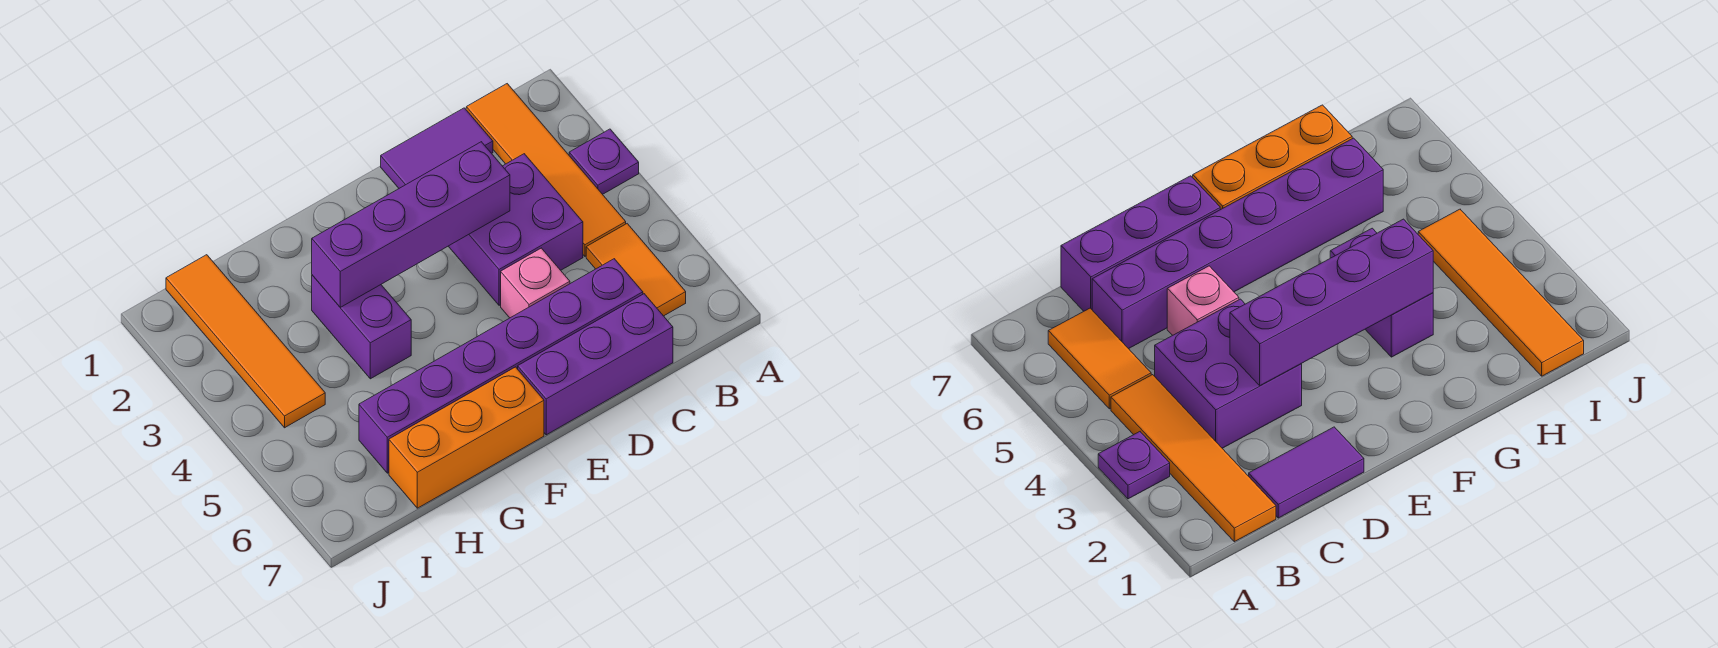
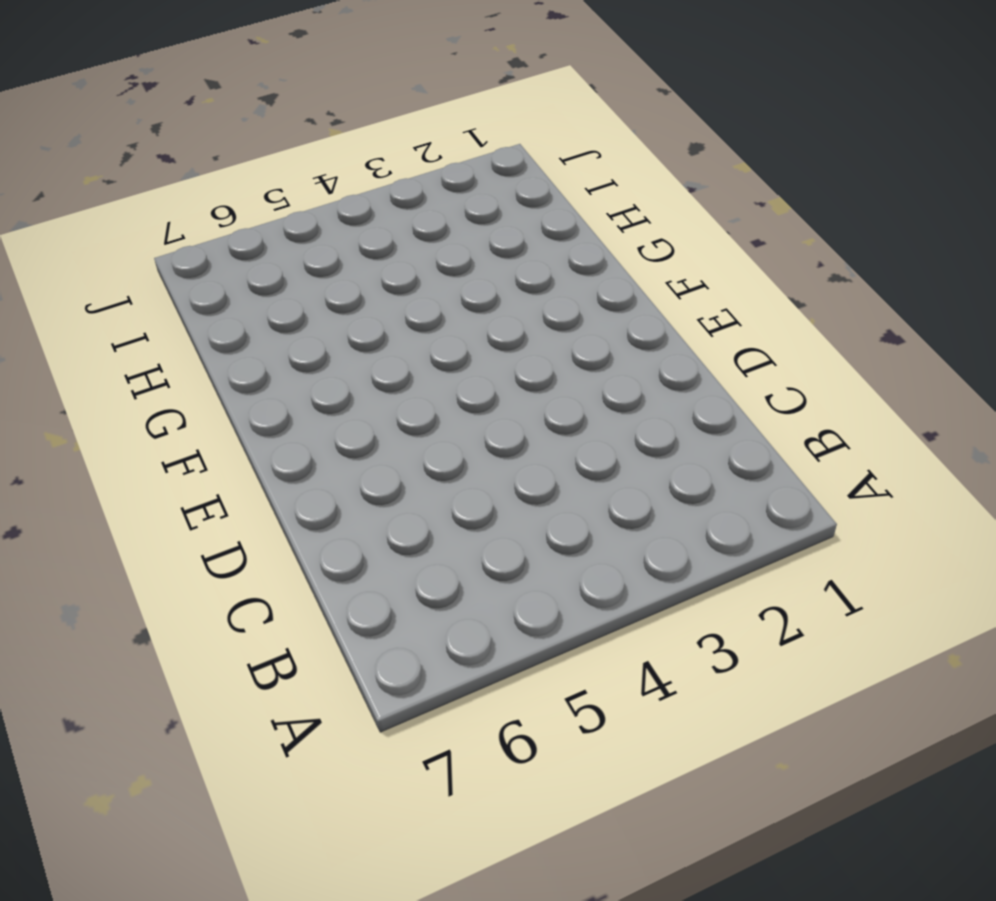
none -> purple plate A3 level 1
none -> orange tile B1:B4 level 1
none -> orange tile B5:B6 level 1

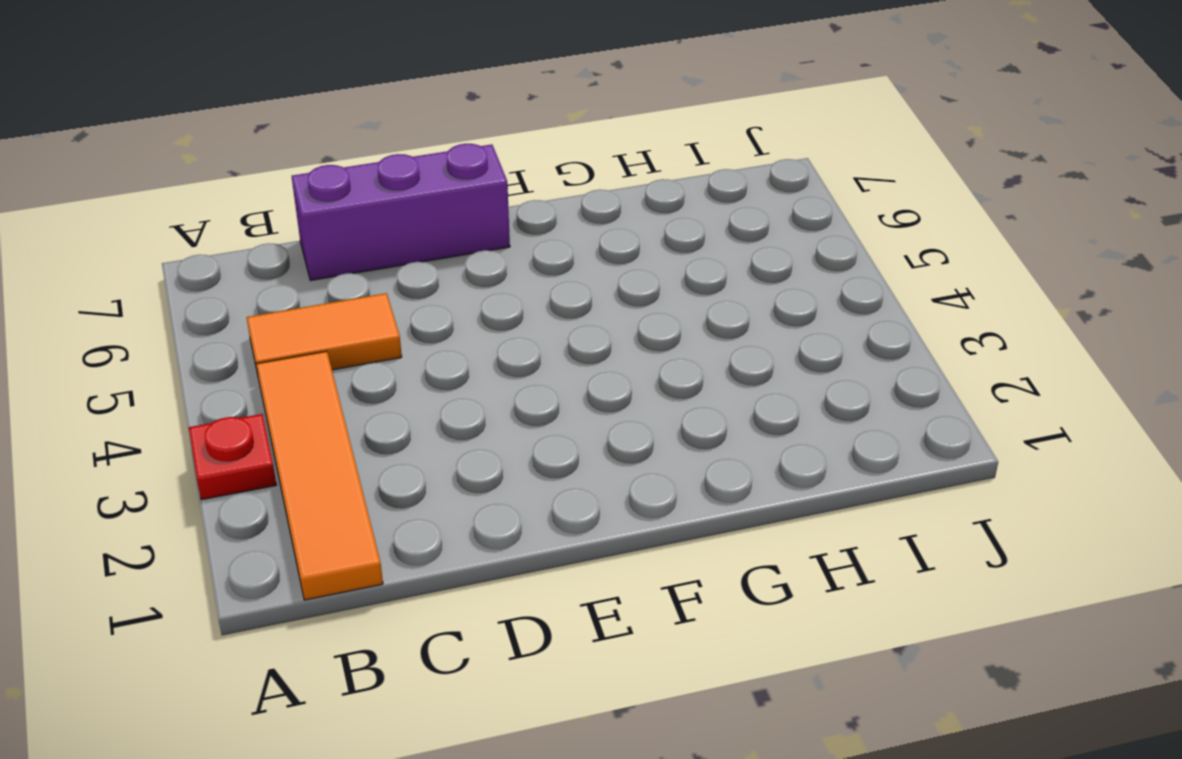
red plate A3 level 1 -> purple plate A3 level 1
orange tile B5:C5 level 1 -> orange tile B5:B6 level 1
none -> purple tile C1:D1 level 1
none -> purple brick C3:D4 level 1
none -> purple brick C6:H6 level 1

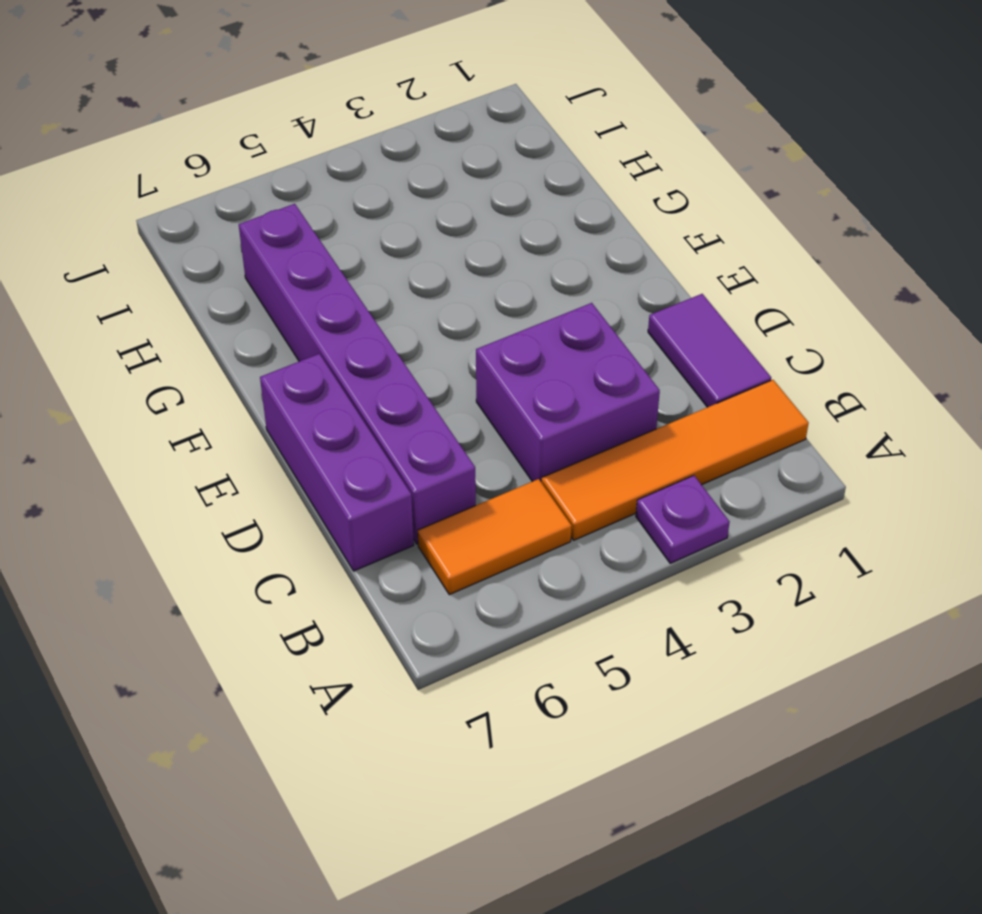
none -> pink brick D5 level 1
none -> orange brick F7:H7 level 1
none -> purple brick G3:G4 level 1

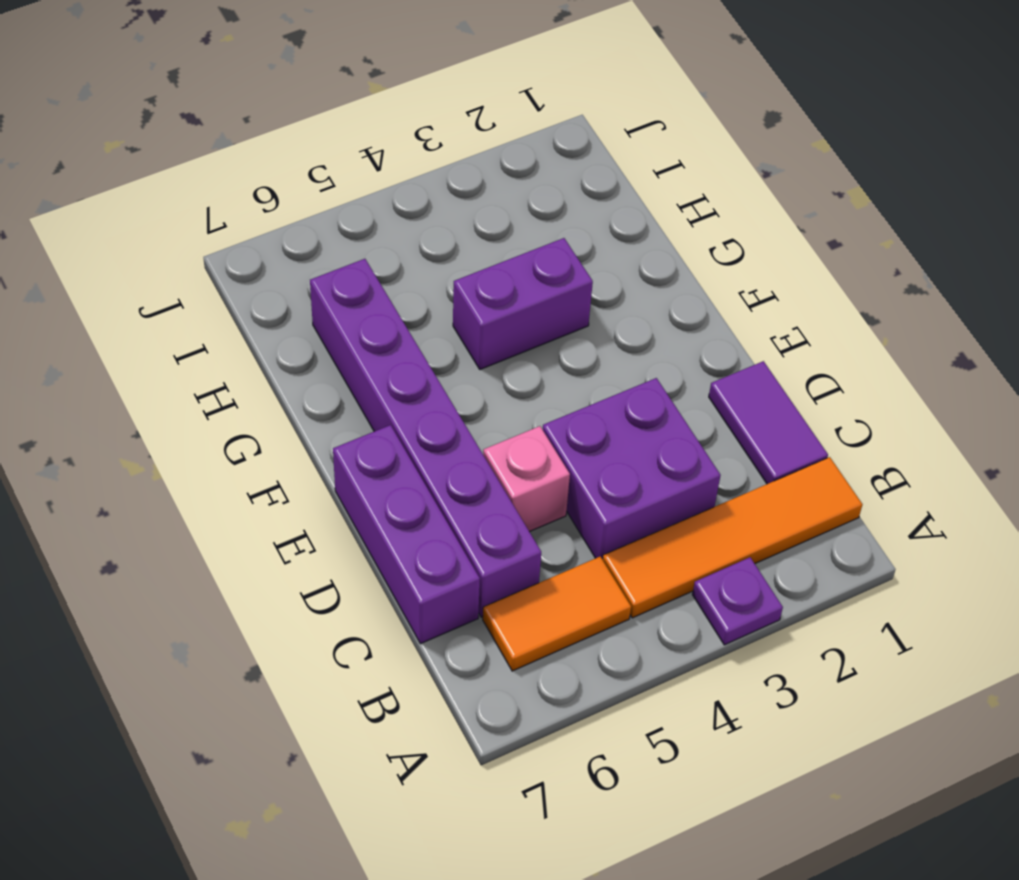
none -> orange brick F7:H7 level 1
none -> orange tile I1:I4 level 1
none -> purple brick D3:G3 level 2

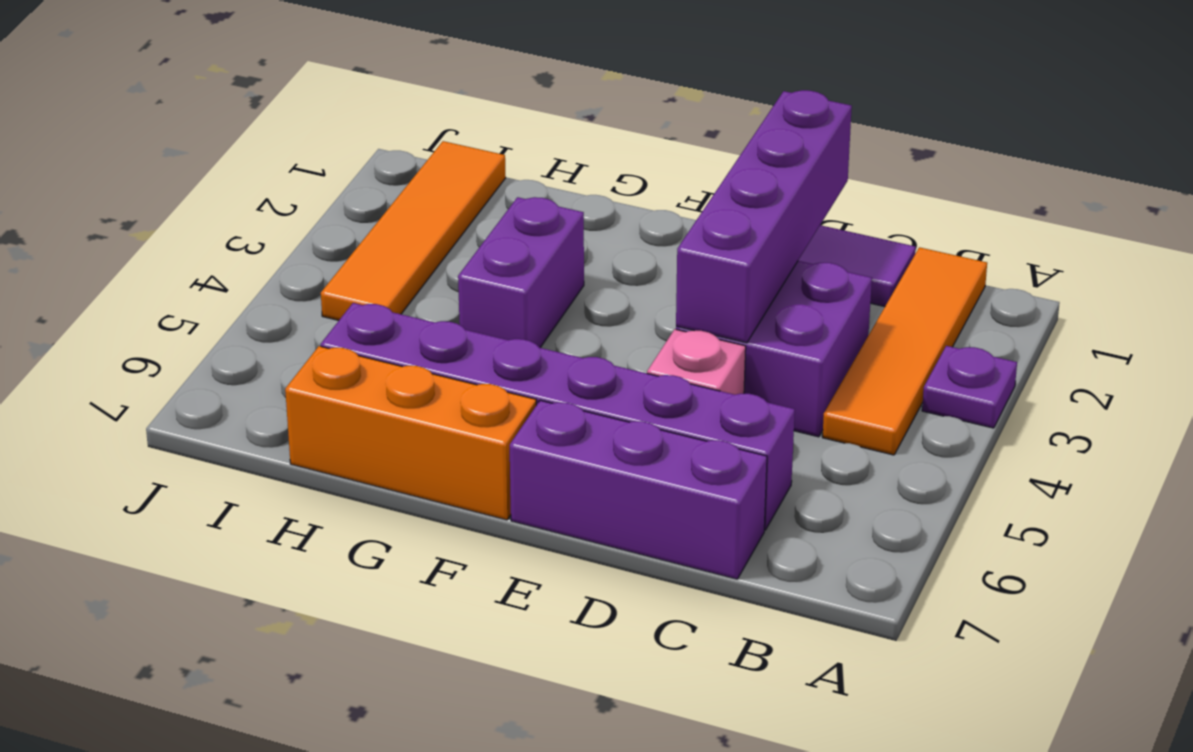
purple brick D1:D4 level 2 -> purple brick D3:G3 level 2
none -> orange tile B5:B6 level 1

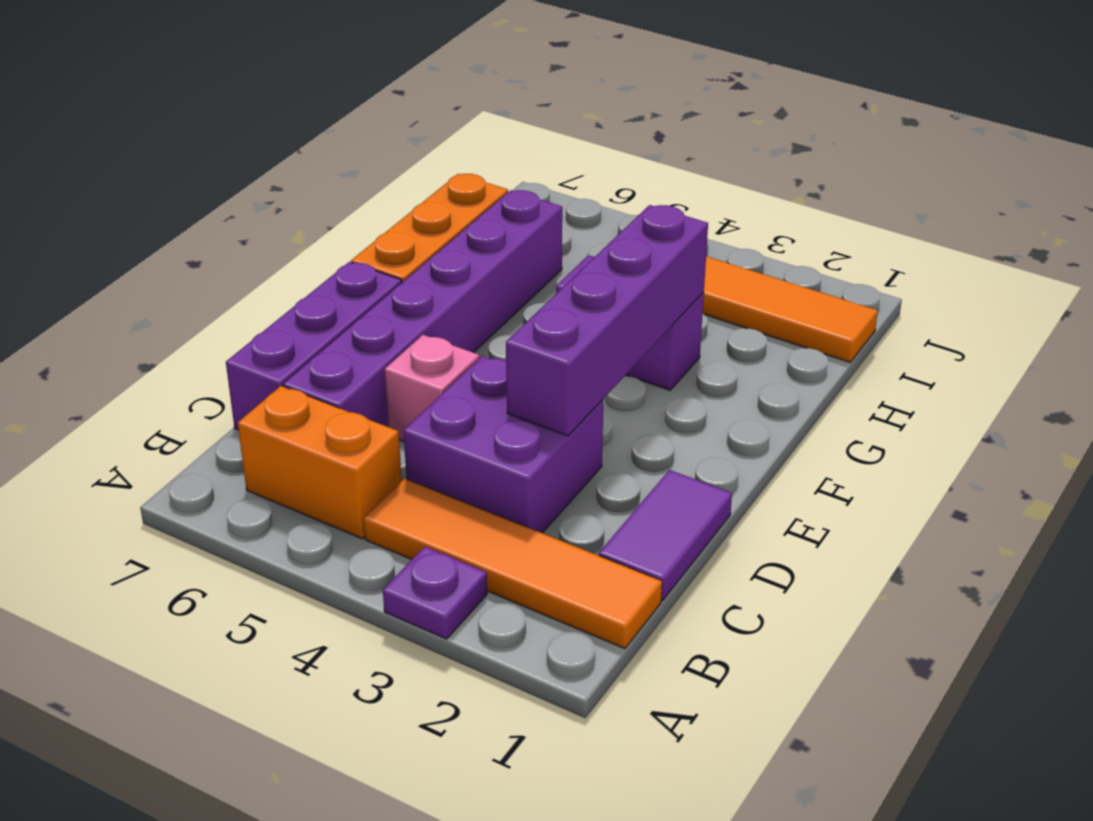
orange brick B5:B6 level 1 -> orange tile B5:B6 level 1

